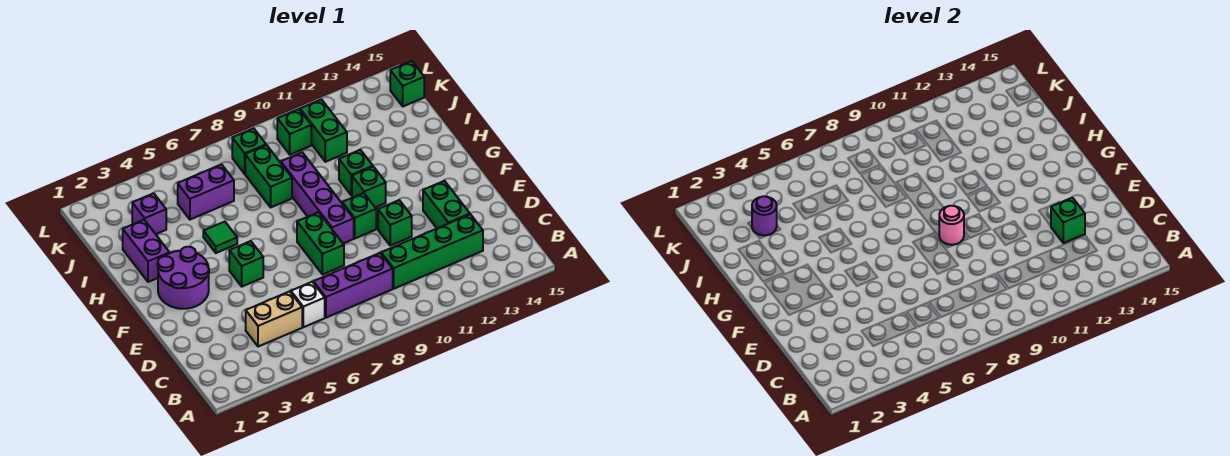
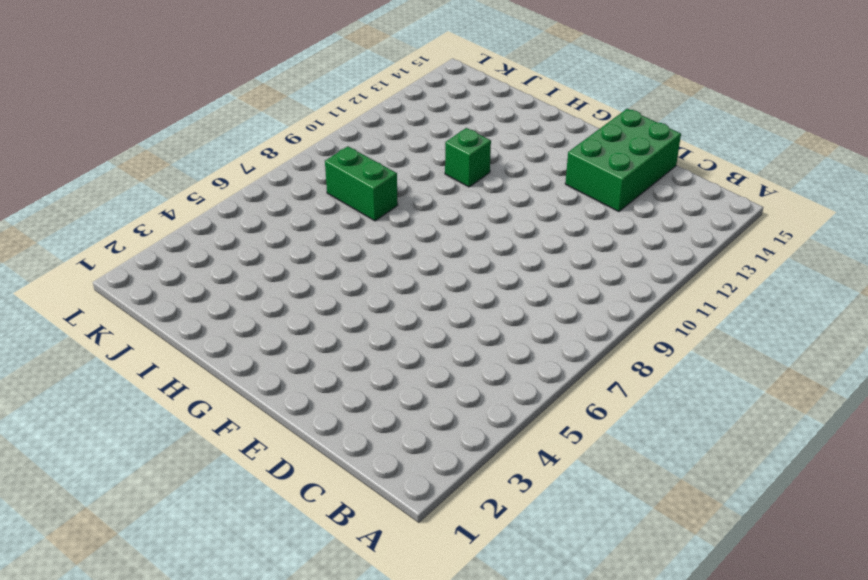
green brick D13:E15 level 1 -> green brick D13:E13 level 1
none -> tan brick C4:C5 level 1
none -> white brick C6 level 1
none -> purple brick C7:C9 level 1

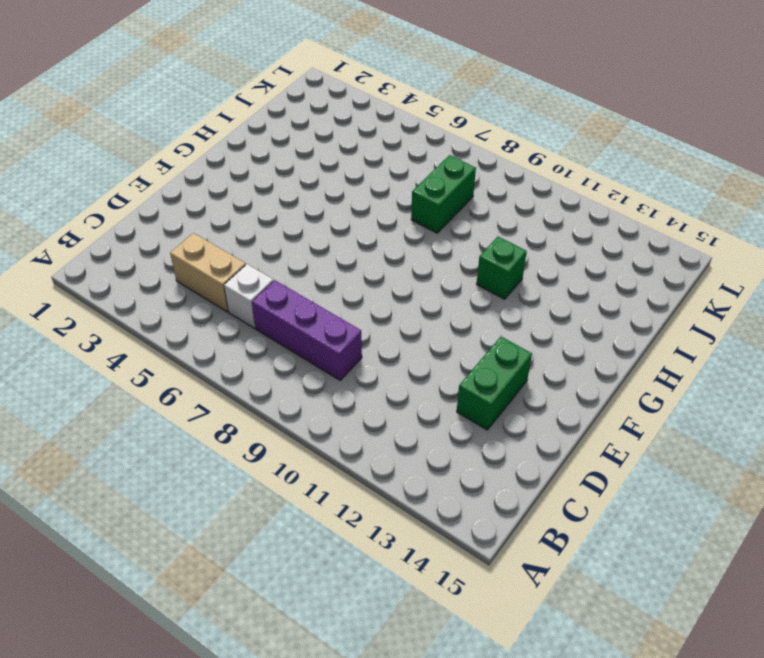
none -> green brick C10:C13 level 1
none -> green brick E8:F8 level 1
none -> green brick E11 level 1

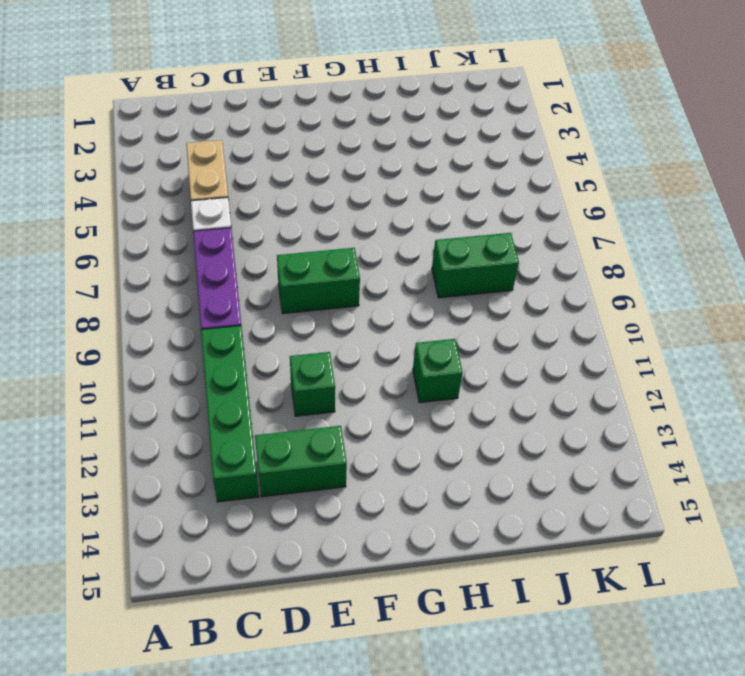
none -> purple round brick F2:G3 level 1
none -> green brick F5 level 1
none -> purple brick F9:I9 level 1

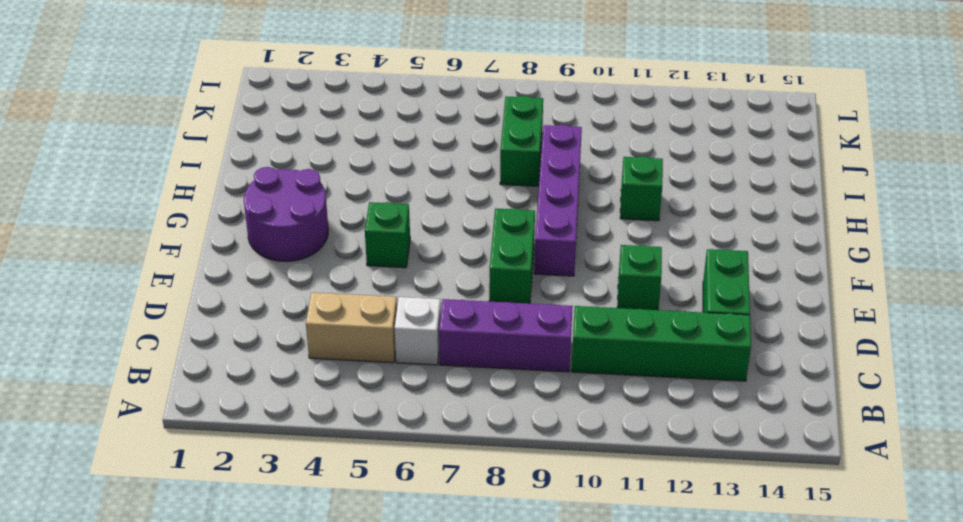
none -> green brick F10 level 1
none -> green brick G11 level 1
none -> purple brick H2:I2 level 1

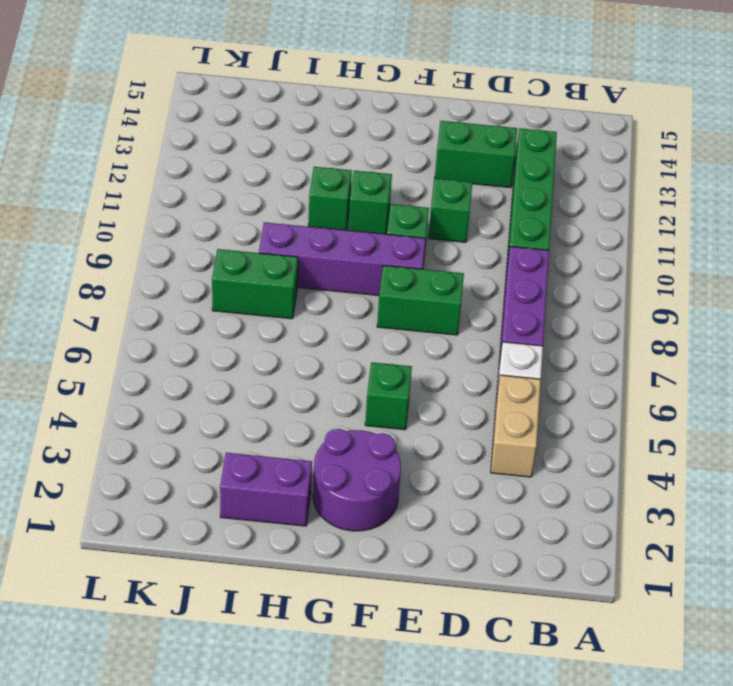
none -> green tile H5 level 1
none -> purple brick J3 level 1
none -> purple brick J5:J6 level 1

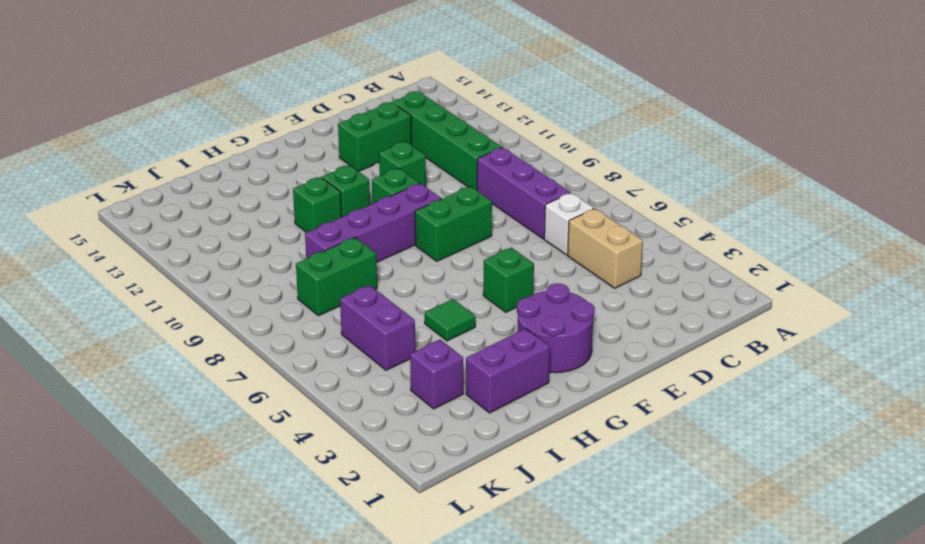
none -> green brick J11:K11 level 1
none -> green brick K8 level 1
none -> green brick K10 level 1

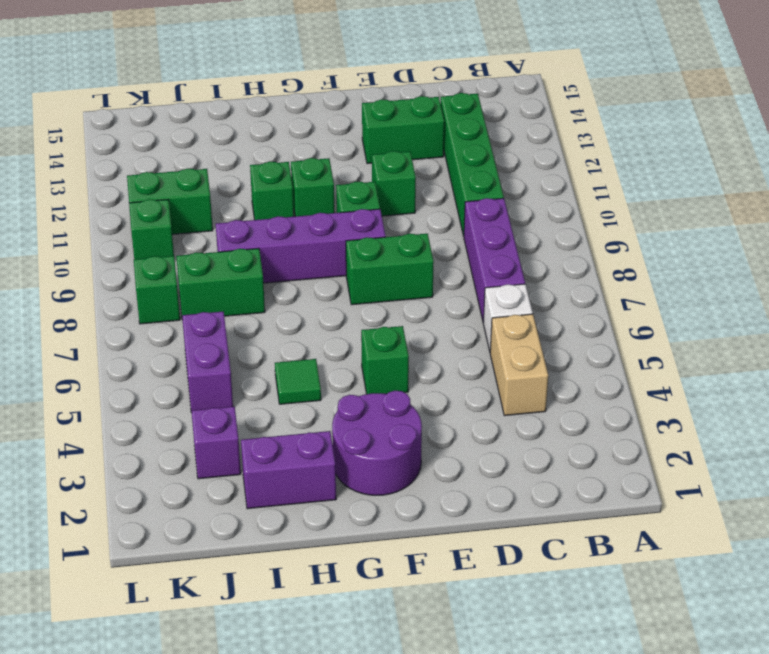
none -> green brick K15 level 1
none -> green brick D13 level 2
none -> pink round brick F9 level 2

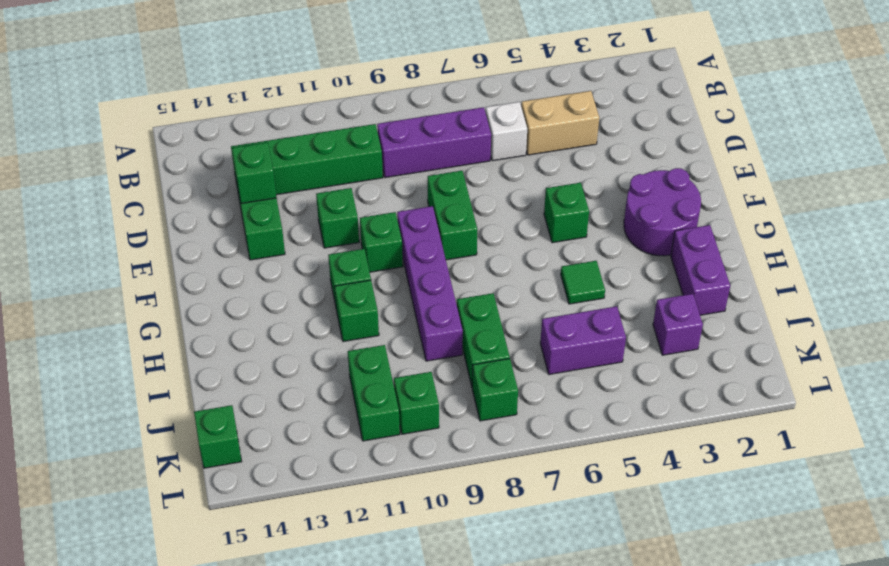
none -> pink round brick F9 level 2
none -> purple round brick J3 level 2

